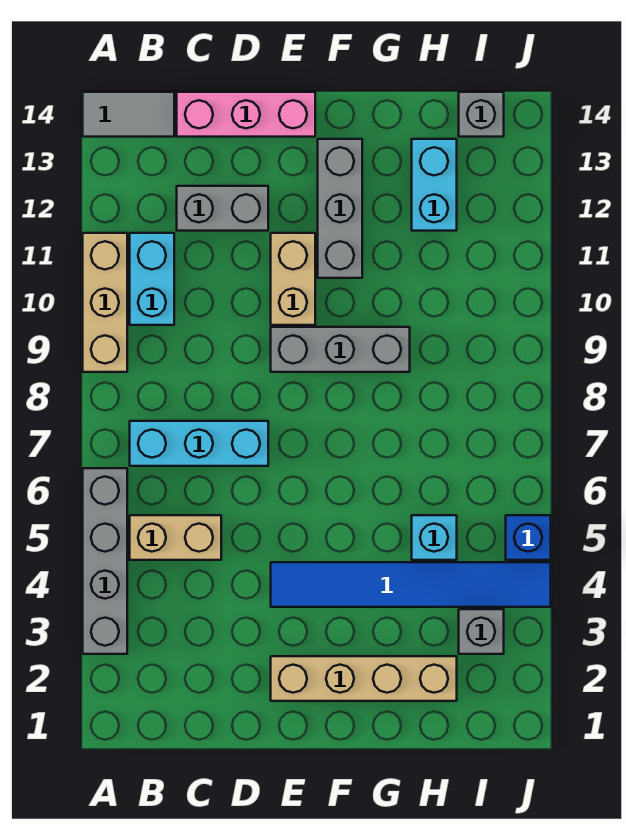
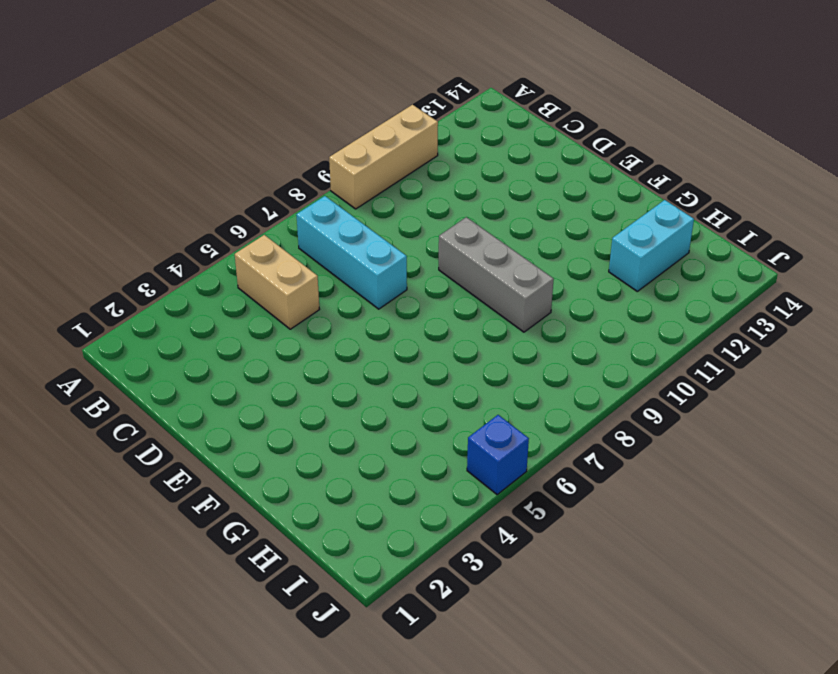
none -> grey brick A3:A6 level 1
none -> grey tile A14:B14 level 1
none -> cyan brick B10:B11 level 1

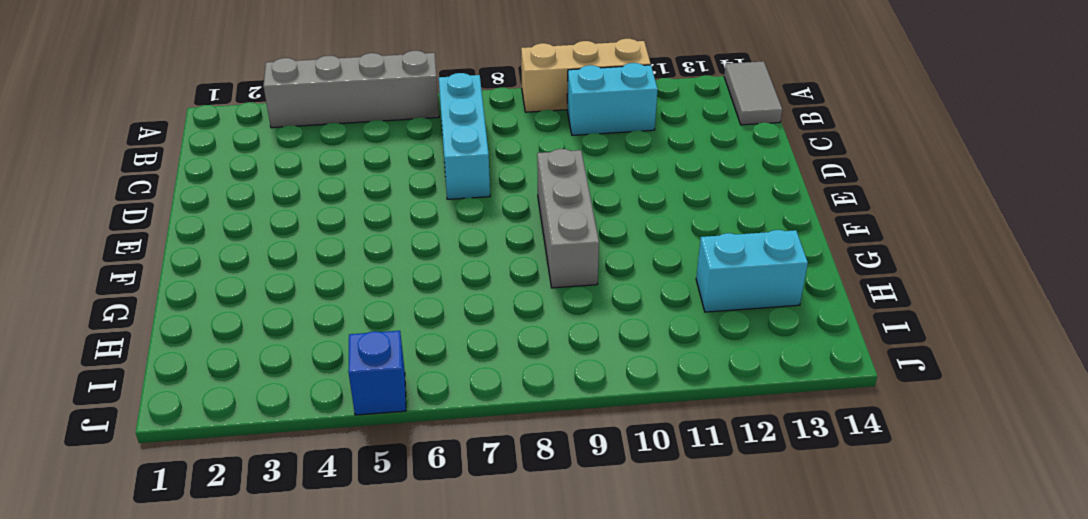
none -> tan brick B5:C5 level 1
none -> grey brick C12:D12 level 1
none -> pink brick C14:E14 level 1

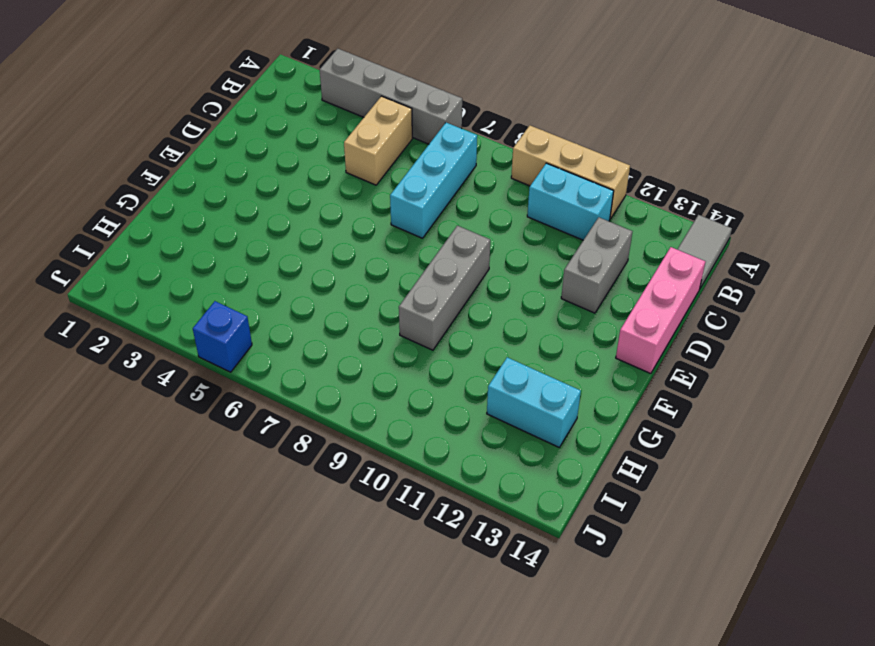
none -> tan brick E2:H2 level 1
none -> blue tile E4:J4 level 1
none -> tan brick E10:E11 level 1

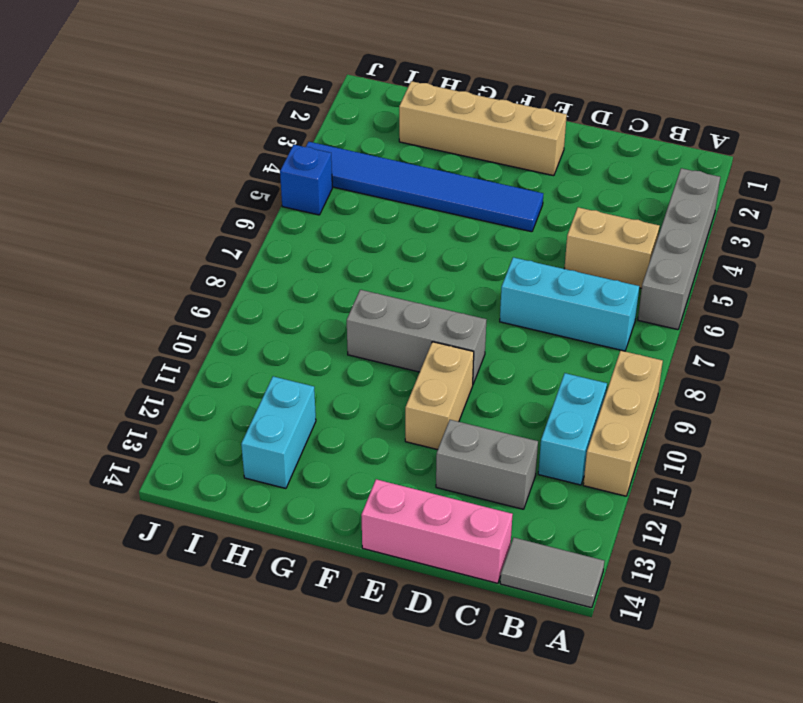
none -> grey brick F11:F13 level 1
none -> cyan brick H5 level 1
none -> grey brick I3 level 1

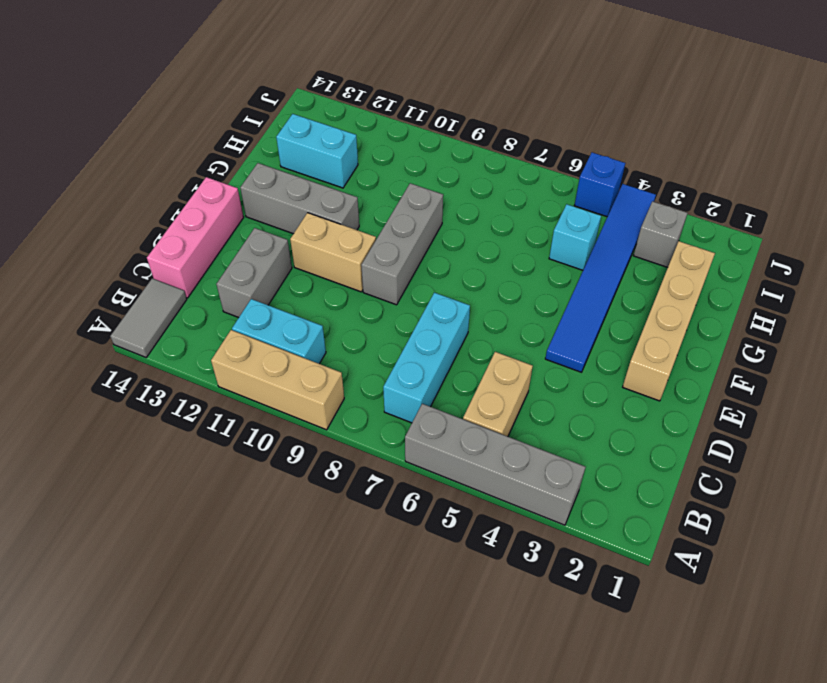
none -> grey brick I14 level 1

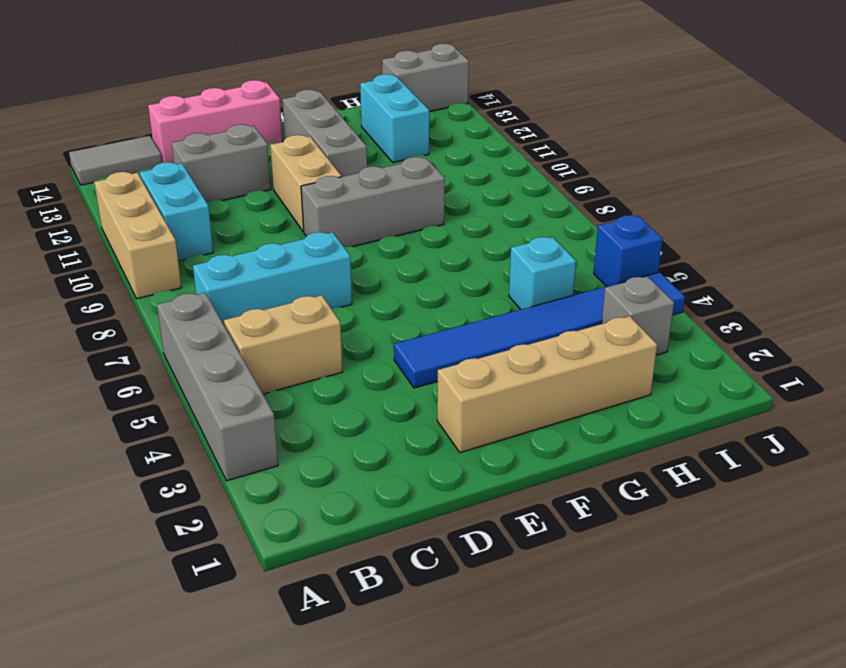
grey brick I14:J14 level 1 -> grey brick I14 level 1

